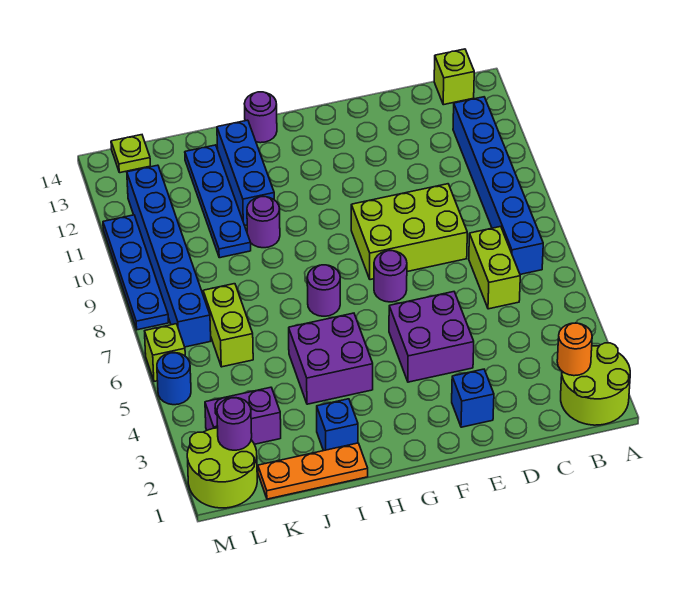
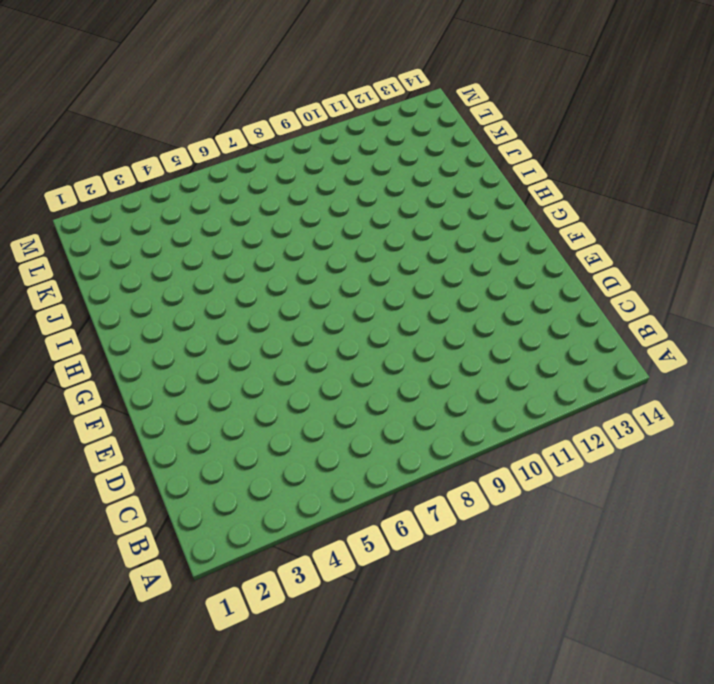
none -> lime round brick A1:B2 level 1
none -> blue brick B7:B12 level 1
none -> lime brick B14 level 1

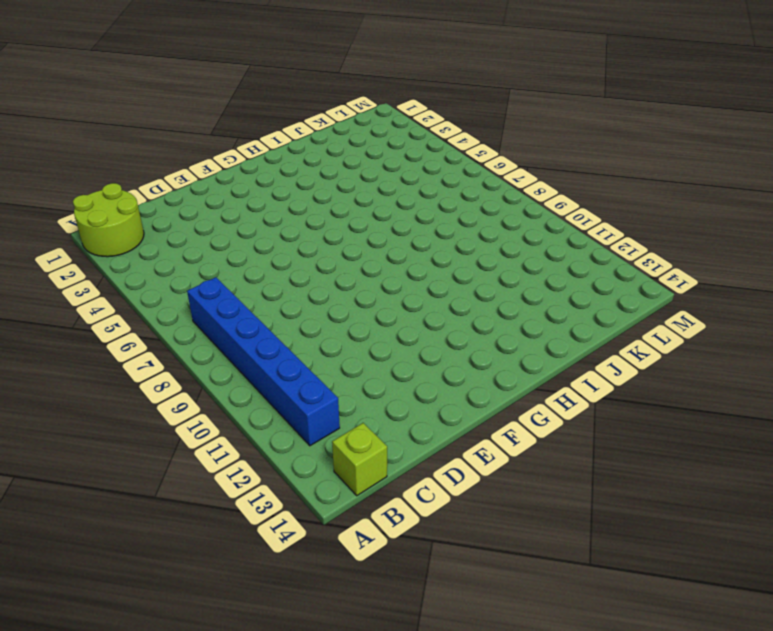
none -> lime brick C6:C7 level 1
none -> lime brick D8:F9 level 1
none -> blue brick E2 level 1

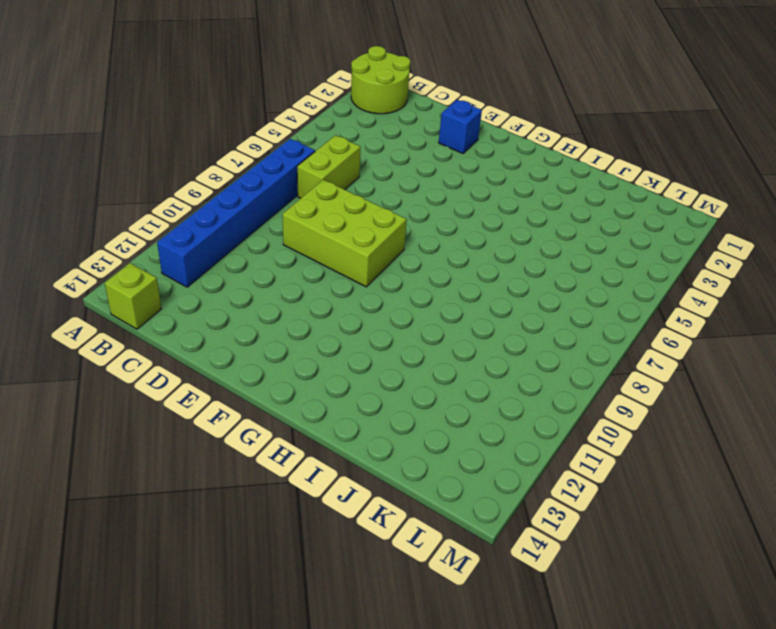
none -> purple brick E4:F5 level 1
none -> purple round brick F7 level 1
none -> purple brick H4:I5 level 1

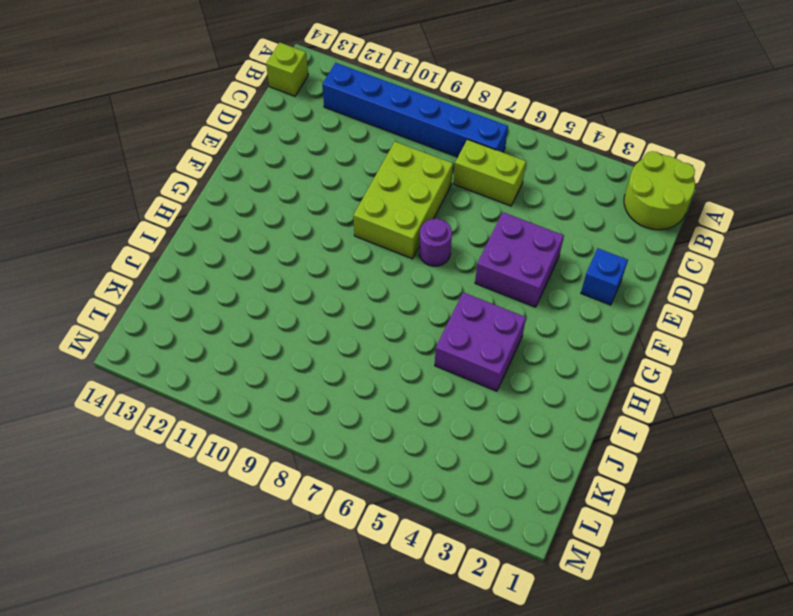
none -> purple round brick H7 level 1
none -> purple round brick H14 level 1
none -> orange plate I1:K1 level 1

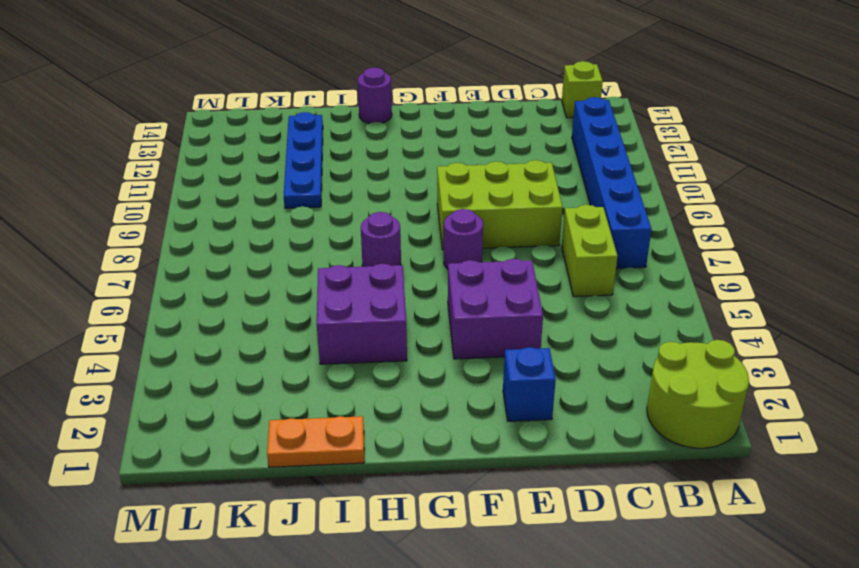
orange plate I1:J1 level 1 -> orange plate I1:K1 level 1
none -> blue brick I2 level 1
none -> purple round brick I10 level 1
none -> blue brick I11:I13 level 1

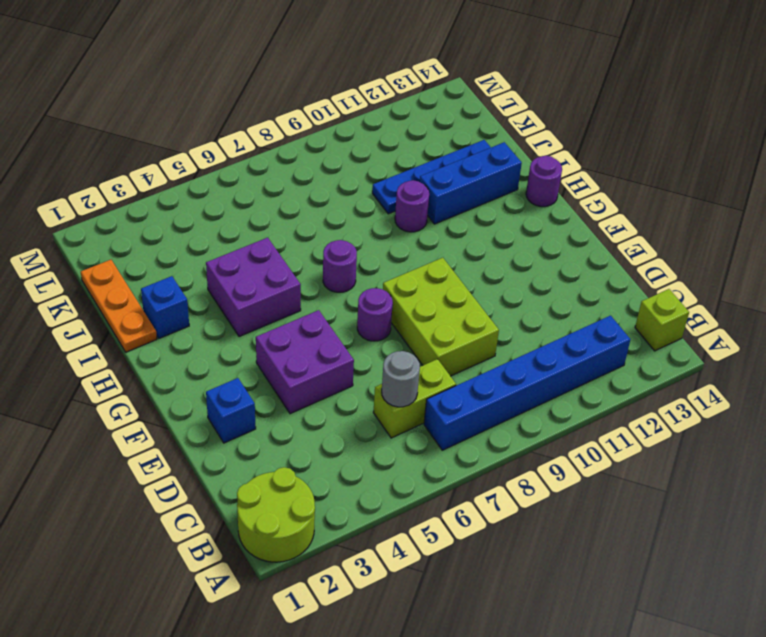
grey round brick C6 level 2 -> none
none -> purple brick K3:L3 level 1
none -> lime brick K6:K7 level 1
none -> lime round brick L1:M2 level 1

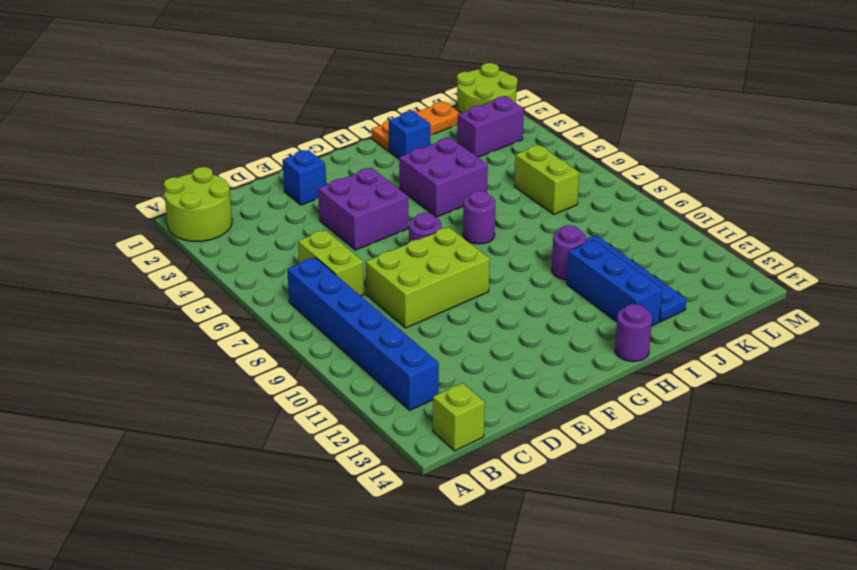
none -> blue brick L7:L12 level 1
none -> lime plate L14 level 1
none -> blue round brick M5 level 1

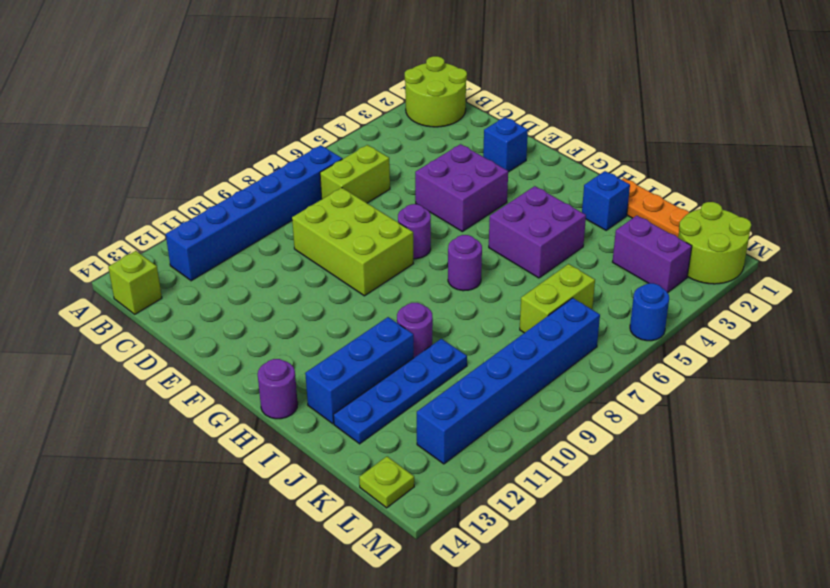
none -> lime brick M6 level 1
none -> blue plate M8:M11 level 1
none -> orange round brick B2 level 2

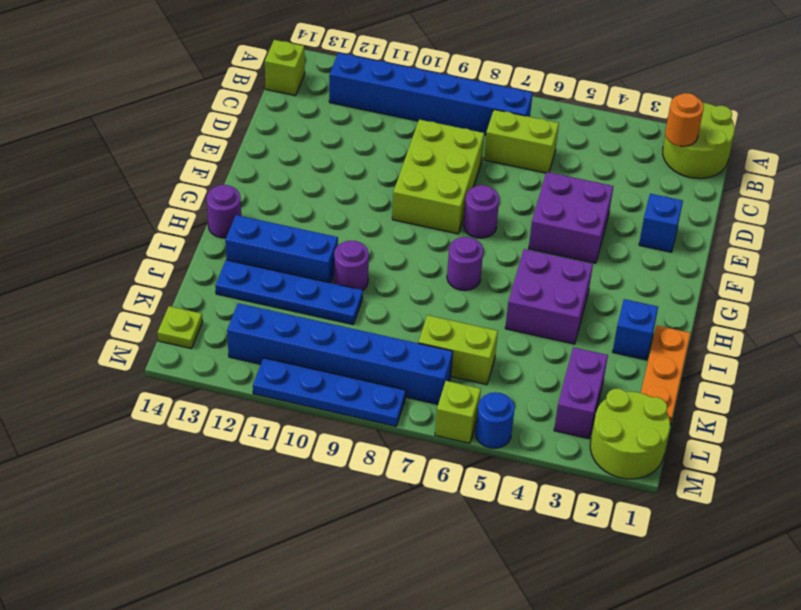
none -> purple round brick L2 level 2

